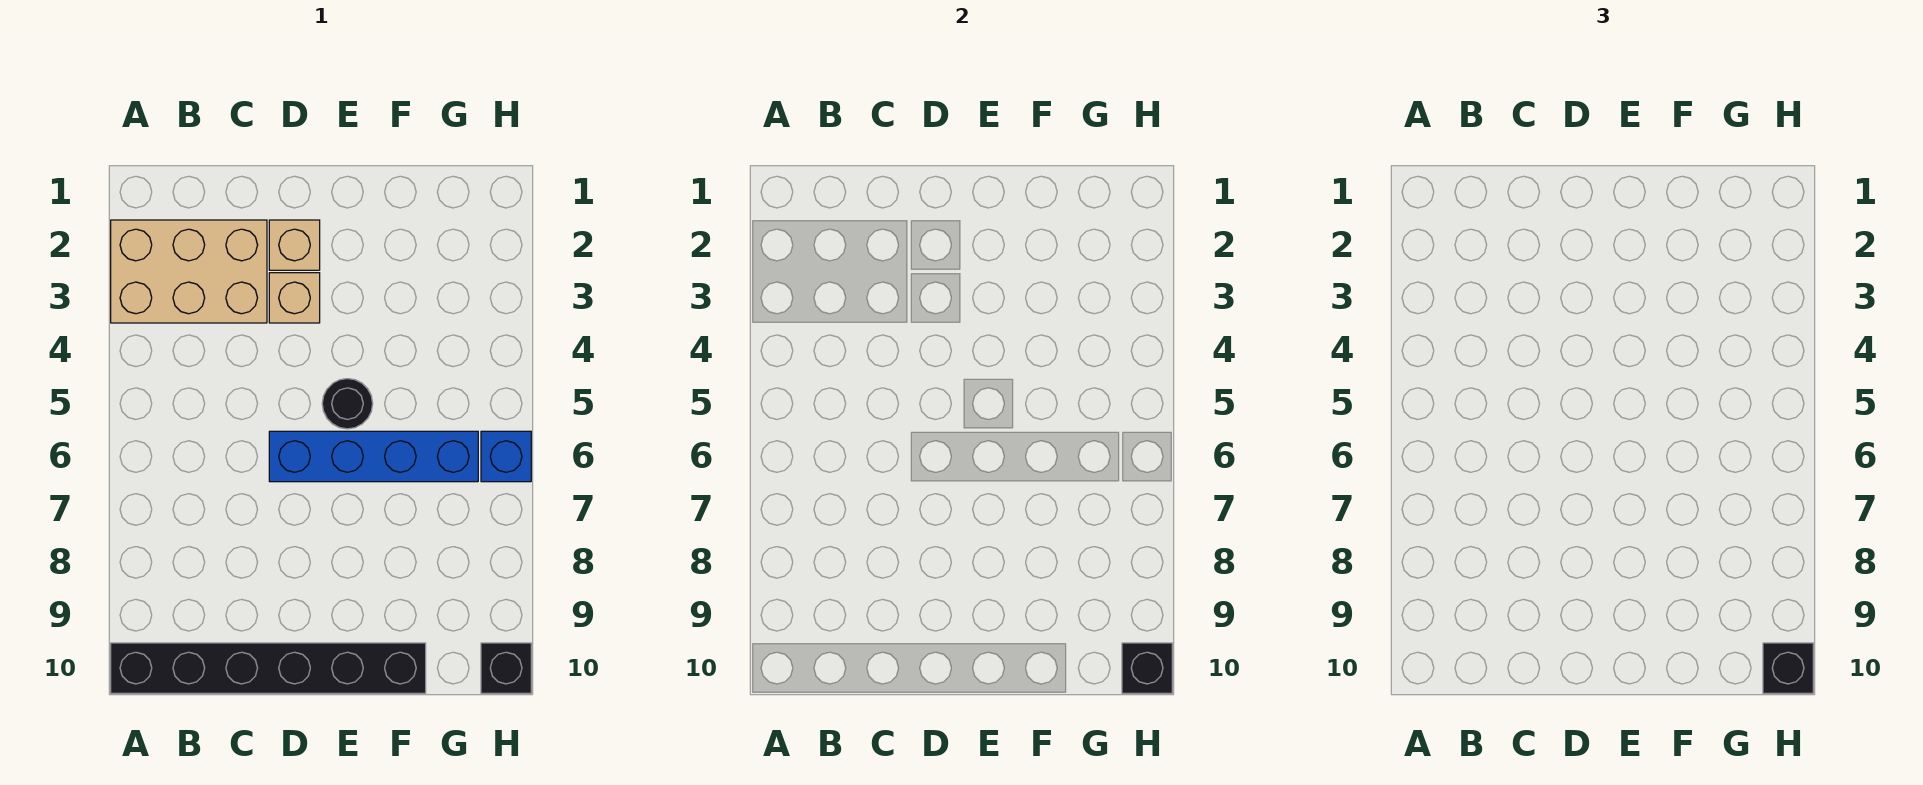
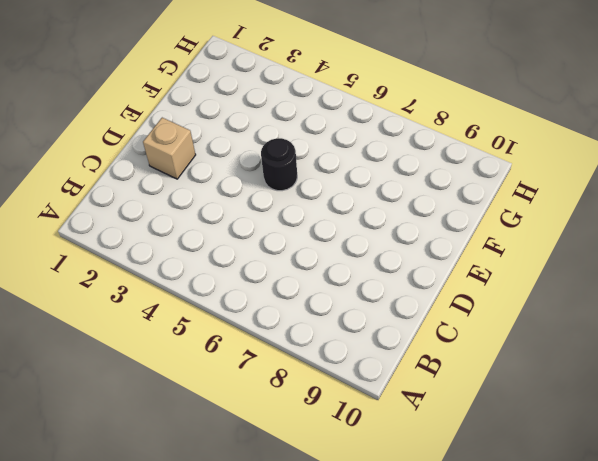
none -> tan brick A2:C3 level 1
none -> black brick A10:F10 level 1

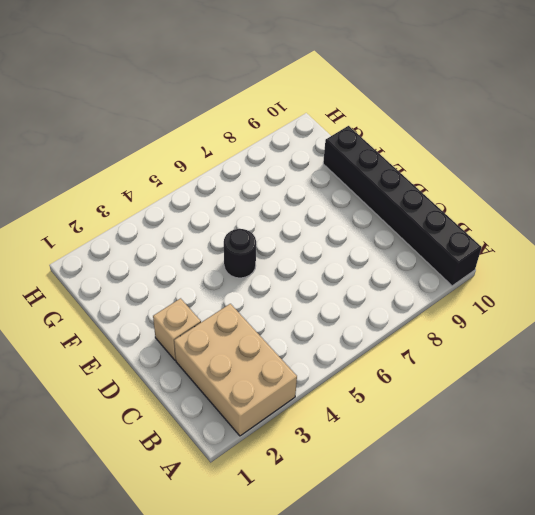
none -> tan brick D3 level 1
none -> blue brick D6:G6 level 1

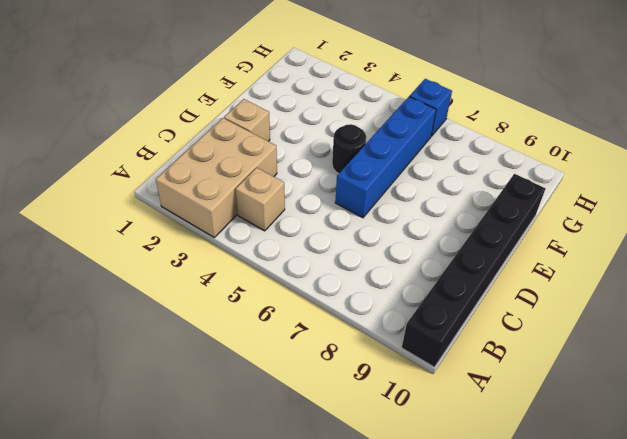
tan brick B4 level 1 -> tan brick D3 level 1
none -> black brick H10 level 1
none -> black brick H10 level 2

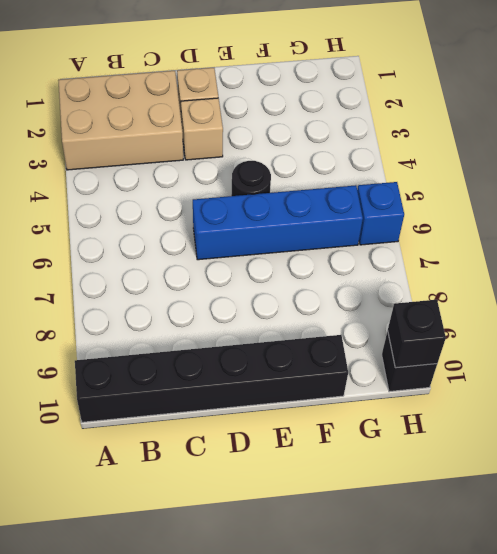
none -> black brick H10 level 3

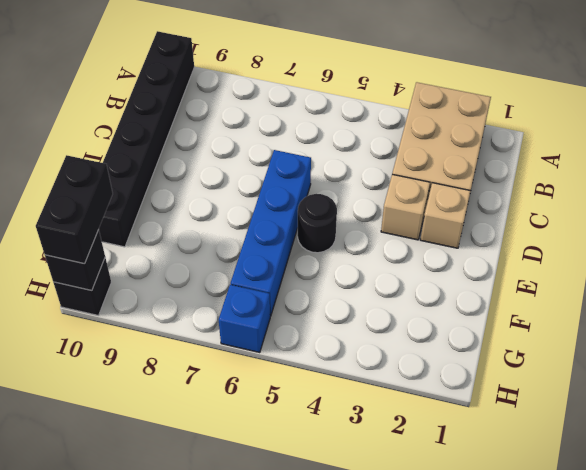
black brick G10:H10 level 3 -> black brick H10 level 3

